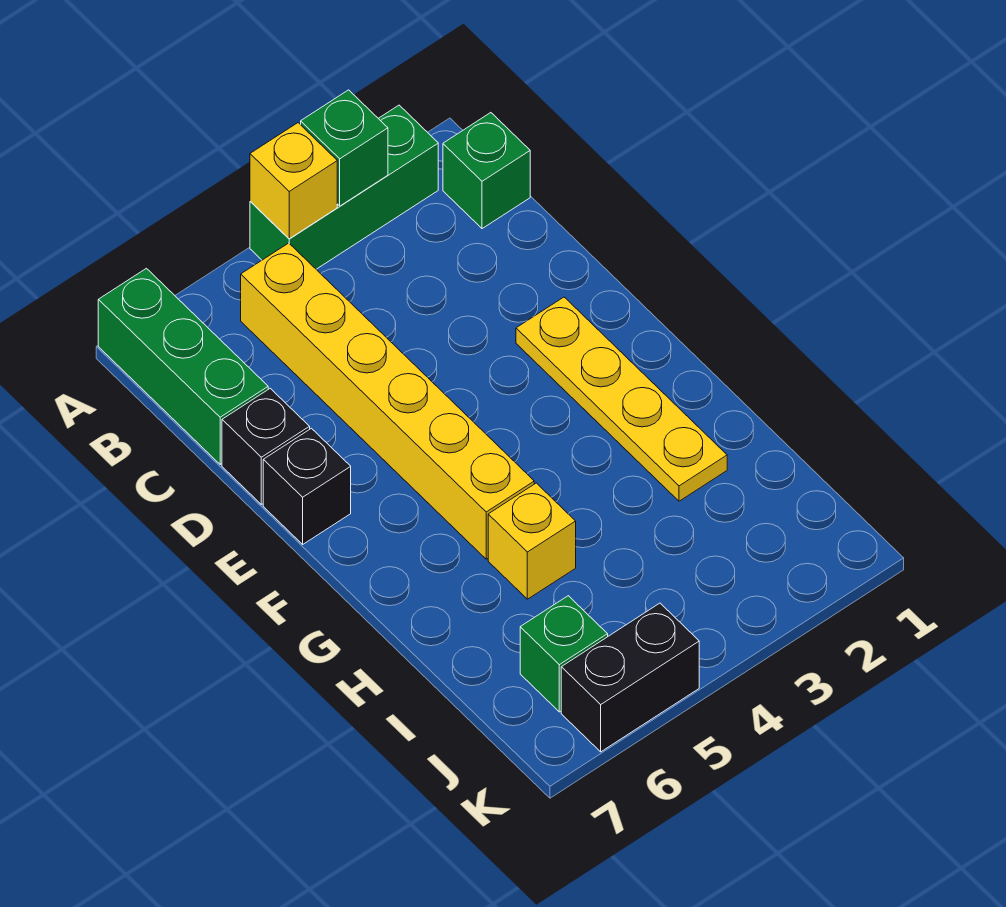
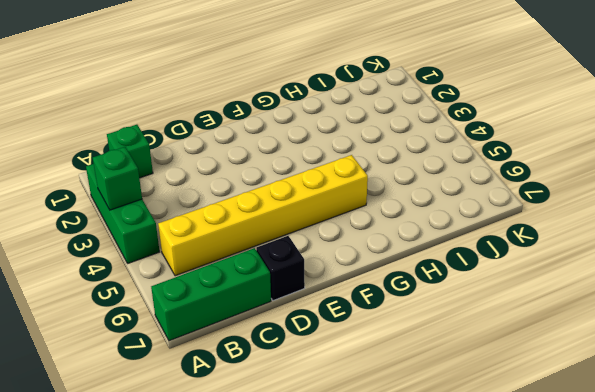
none -> yellow plate E2:H2 level 1
none -> black brick E7 level 1
none -> yellow brick H5 level 1

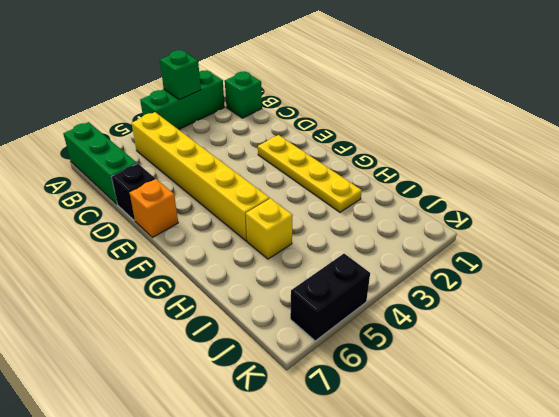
orange brick E7 level 1 -> black brick E7 level 1
none -> green brick J6 level 1
none -> yellow brick A4 level 2

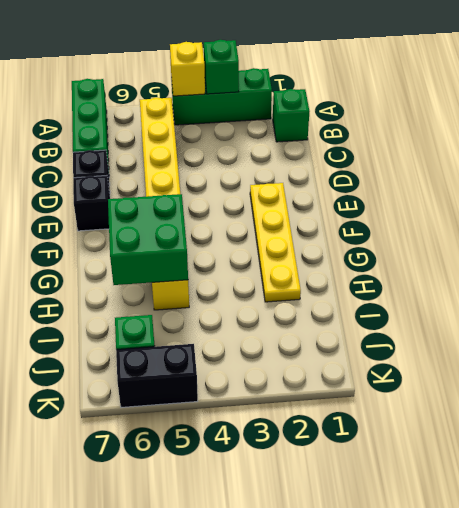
green brick G5:H6 level 2 -> none

